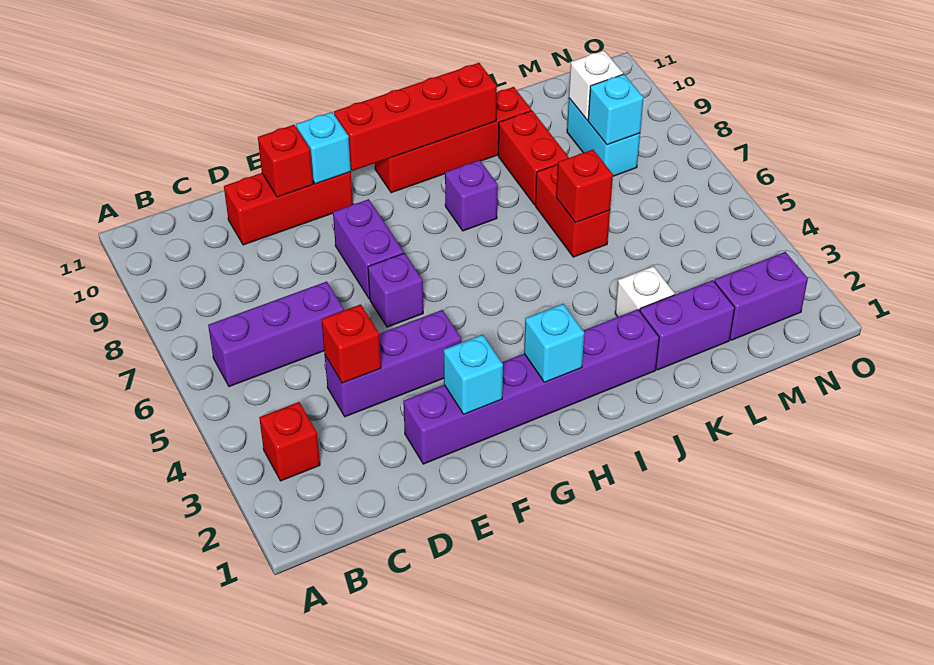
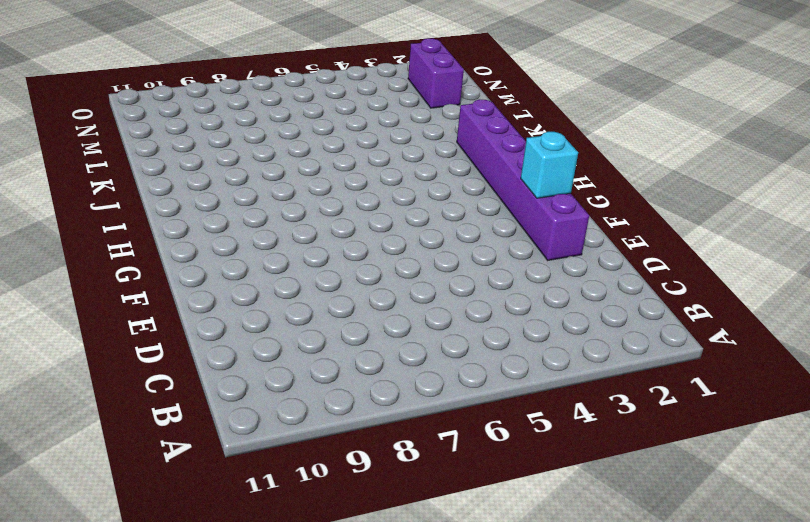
none -> red brick B3 level 1
none -> purple brick B6:D6 level 1
none -> purple brick D4:F4 level 1

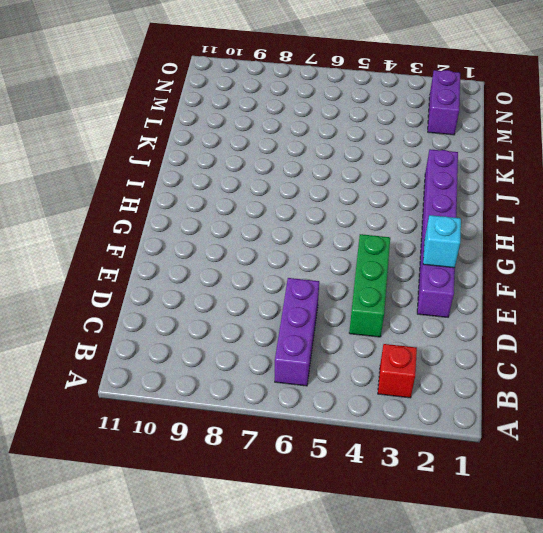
green brick D4:F4 level 1 -> purple brick D4:F4 level 1
none -> red brick D10:F10 level 1
none -> purple brick F6 level 1
none -> purple brick F7:F8 level 1

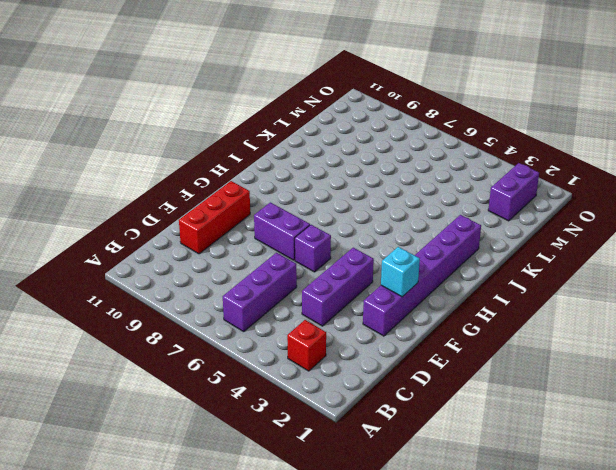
none -> red brick H10:K10 level 1
none -> purple brick I8 level 1
none -> purple brick K2:L2 level 1

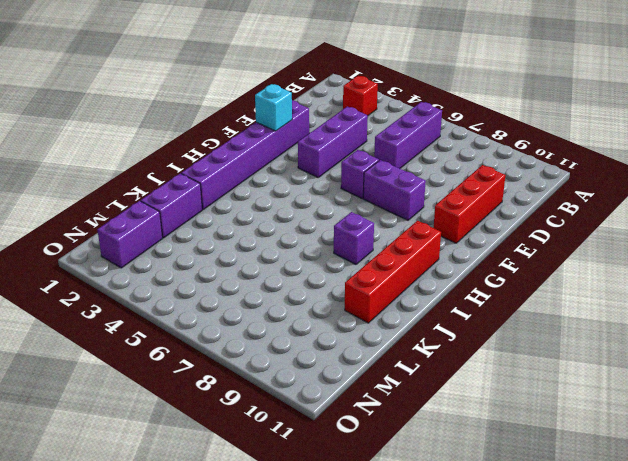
none -> white brick K3 level 1
none -> red brick K6:K7 level 1
none -> red brick K8:K9 level 1

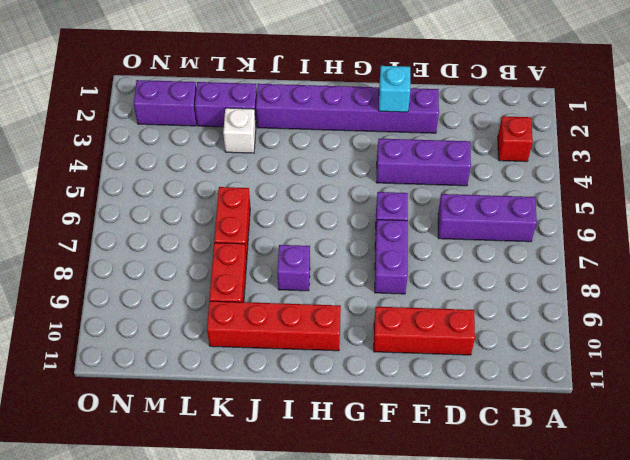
none -> cyan brick M8:M9 level 1
none -> red brick D4 level 2
none -> red brick E10 level 2

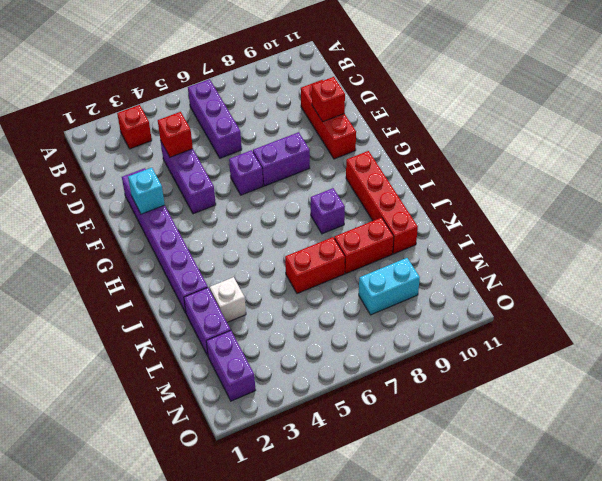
none -> cyan brick F10 level 2
none -> red brick G10:J10 level 2
none -> cyan brick H2 level 2

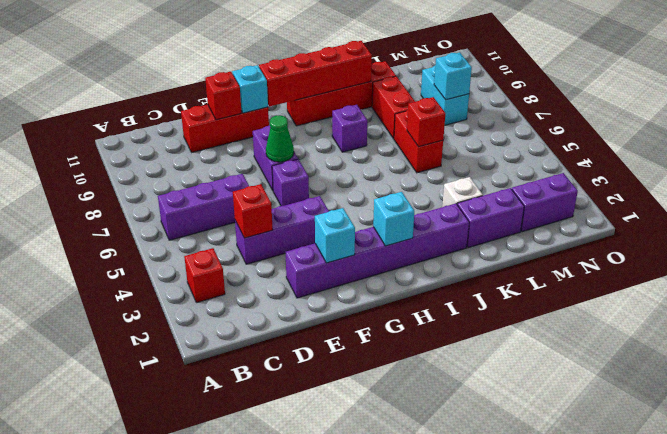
green cone F7 level 2 -> none
none -> white brick M9 level 2

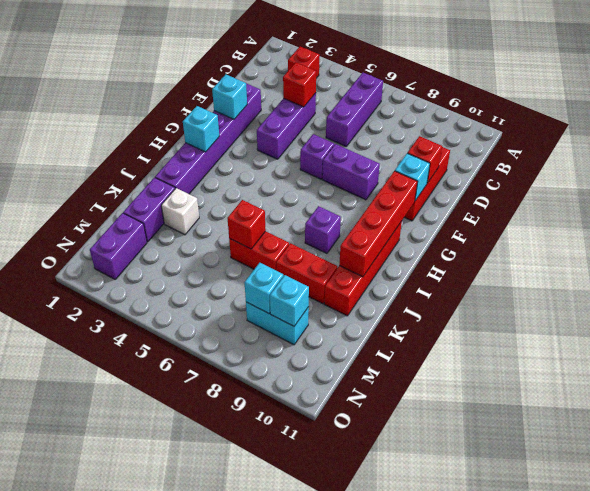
cyan brick M9 level 2 -> white brick M9 level 2

